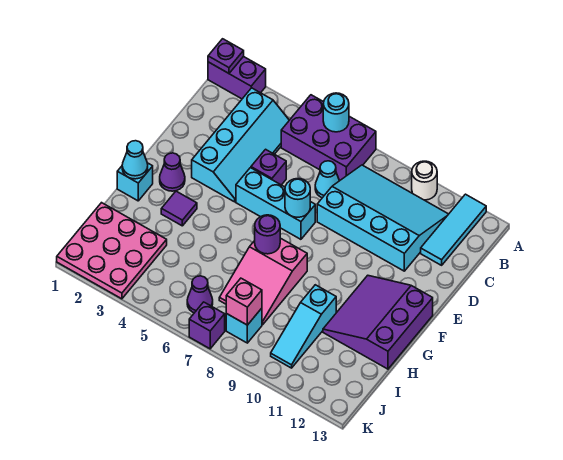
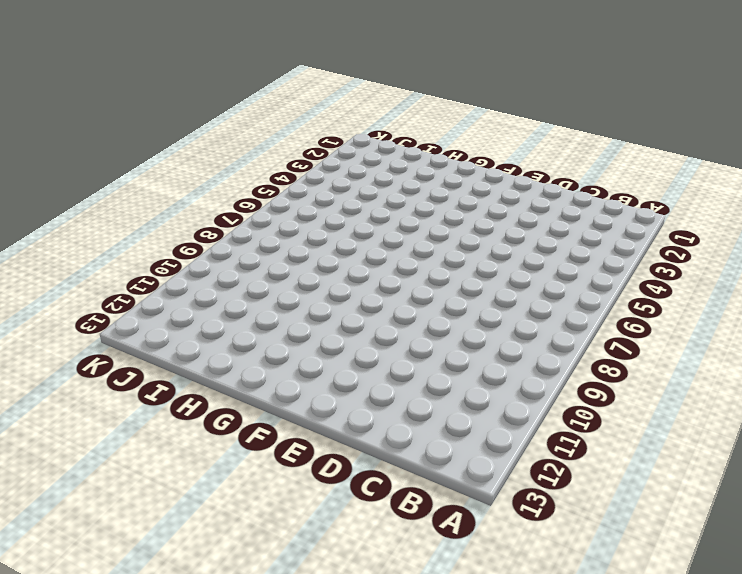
none -> purple brick A1:A2 level 1
none -> purple brick A5:B7 level 1
none -> white round brick A10 level 1

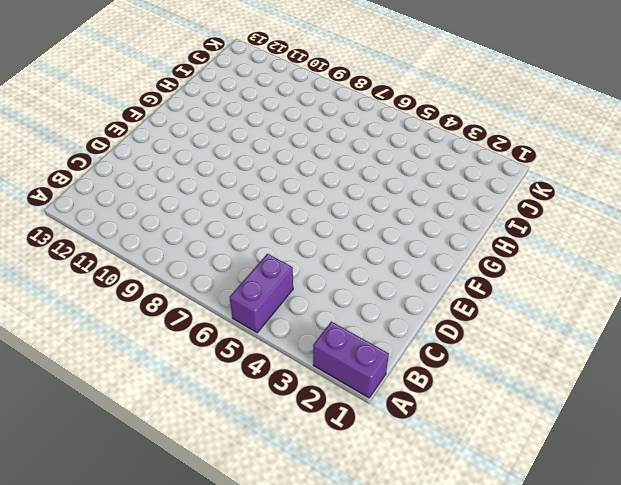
purple brick A5:B5 level 1 -> purple brick A5:B7 level 1
none -> white round brick A10 level 1
none -> cyan tile A12:C12 level 1
none -> cyan slope B3:E4 level 1 top 3

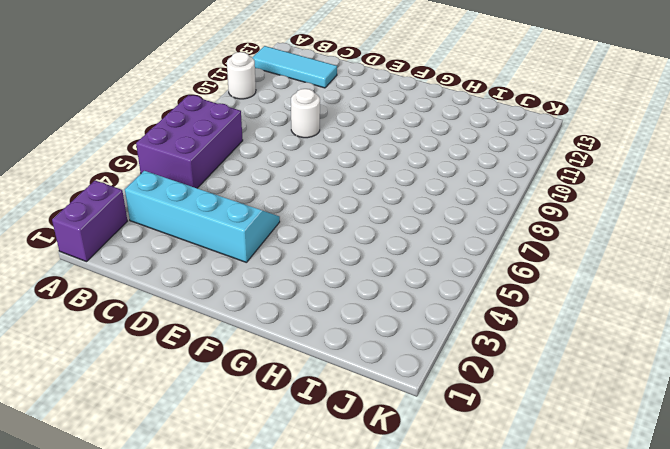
white round brick D9 level 1 -> cyan slope B8:D11 level 1 top D
none -> cyan cone C7 level 1
none -> purple brick D5 level 1
none -> cyan brick E5:E7 level 1

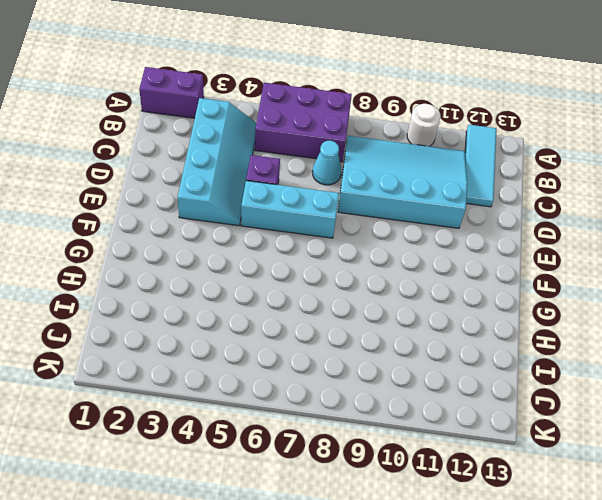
none -> purple cone F2 level 1
none -> purple slope F11:H13 level 1 top 13
none -> cyan brick G1 level 1

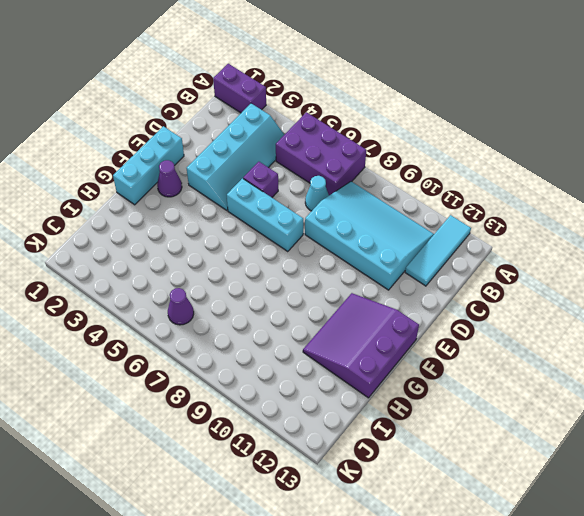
cyan brick E1:G1 level 1 -> cyan brick G1 level 1
none -> white round brick A10 level 1
none -> purple tile G3 level 1
none -> pink slope G7:I8 level 1 top G

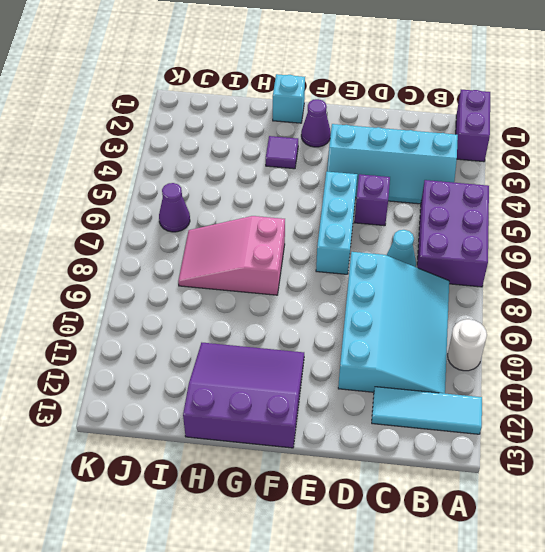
none -> cyan slope H10:J10 level 1 top H
none -> pink plate I1:K3 level 1
none -> cyan brick J8 level 1

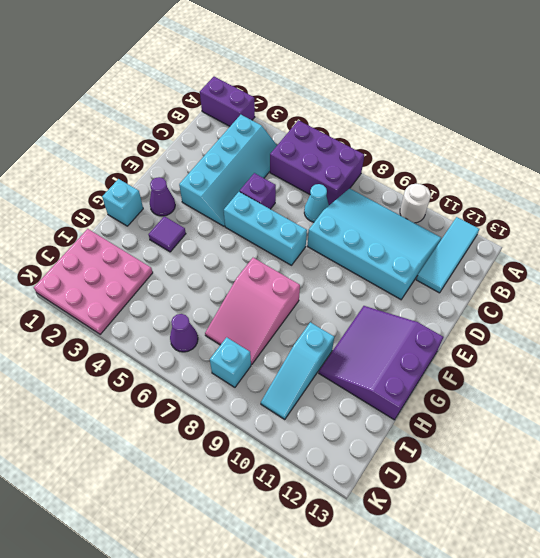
none -> purple brick K7 level 1
none -> purple plate A1 level 2
none -> cyan round brick A6 level 2

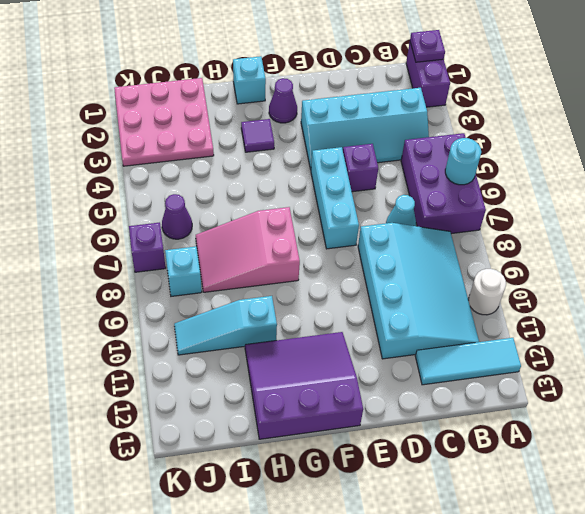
none -> cyan round brick E7 level 2
none -> cyan cone G1 level 2
none -> purple round brick G7 level 2

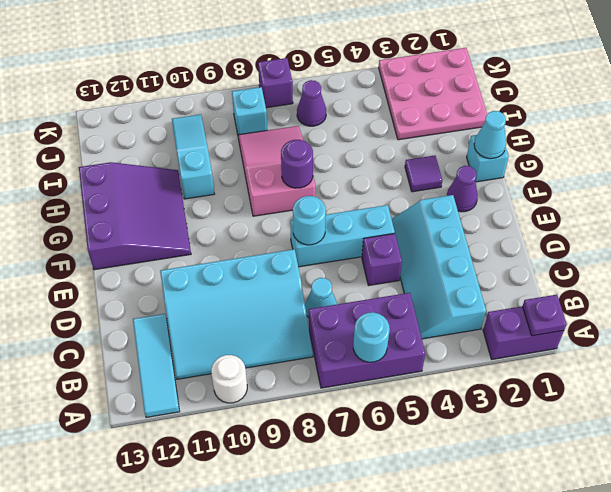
none -> pink brick J8 level 2

